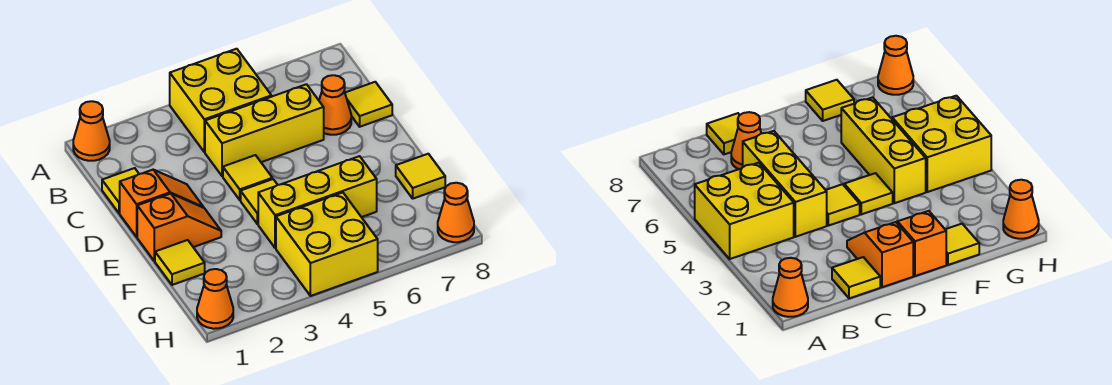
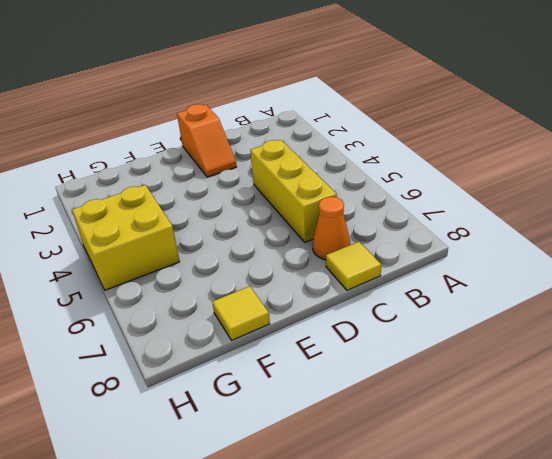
none -> orange cone A1 level 1
none -> yellow brick A4:B5 level 1
none -> yellow tile C1 level 1

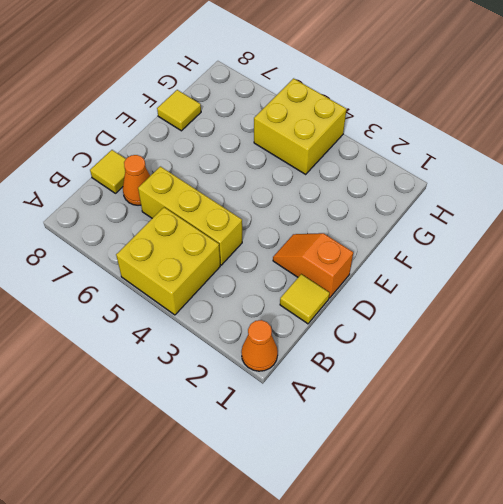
none -> yellow tile D4 level 1
none -> orange slope E1:E2 level 1 top 1
none -> yellow tile E4 level 1

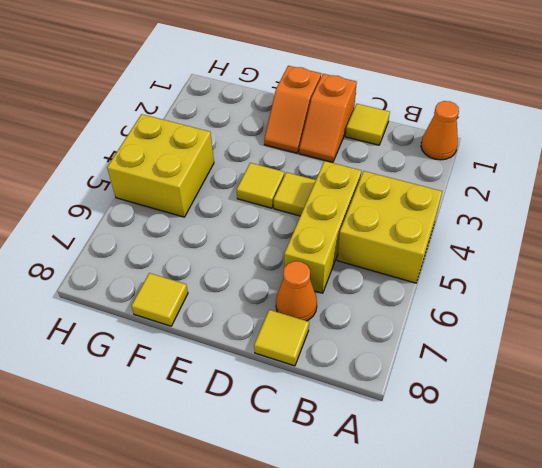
none -> yellow tile F1 level 1
none -> yellow brick F4:F6 level 1
none -> orange cone H1 level 1

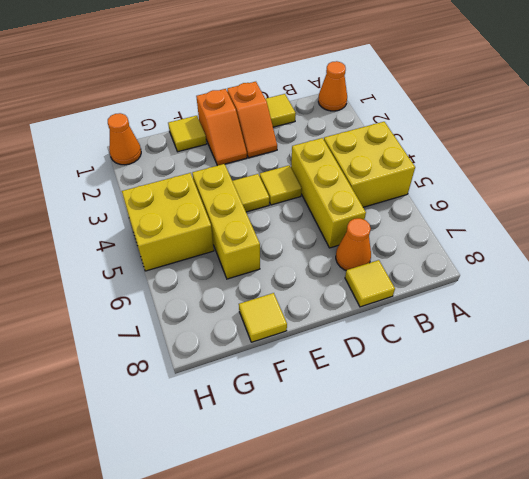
none -> orange cone H8 level 1

